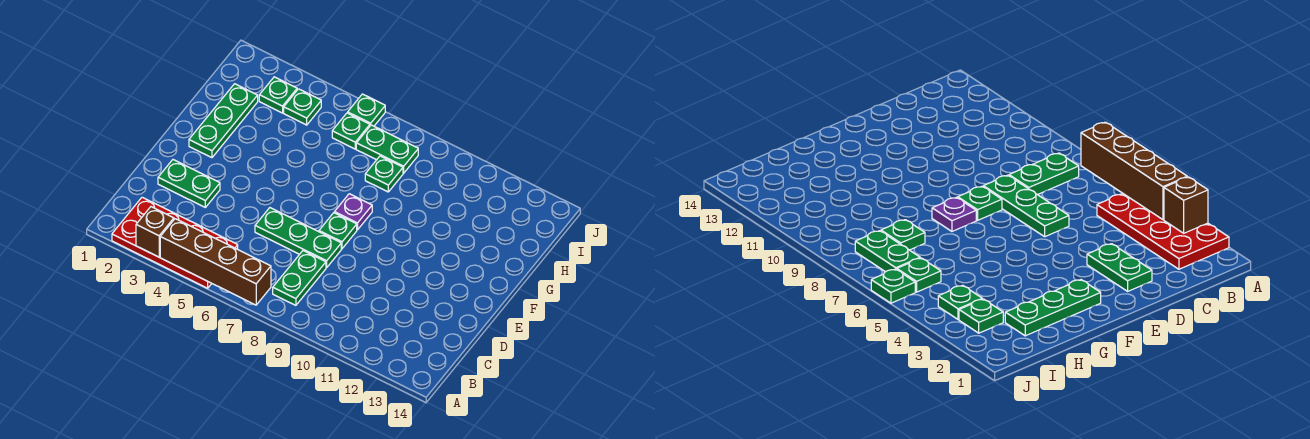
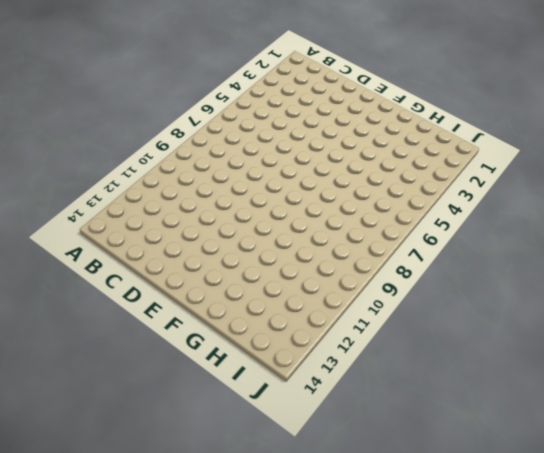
none -> red plate A2:B5 level 1
none -> green plate B8:C8 level 1
none -> green plate D2:D3 level 1

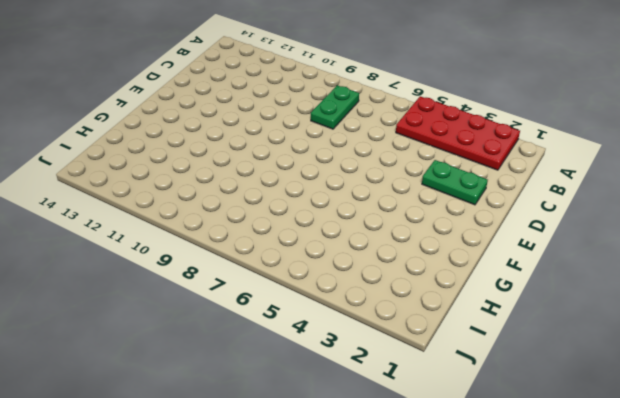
none -> green plate D6:D8 level 1
none -> green plate E8 level 1
none -> green plate F2:H2 level 1

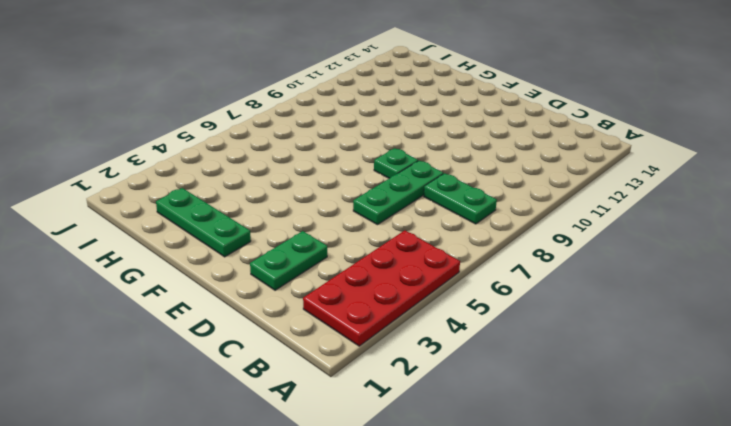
none -> purple plate F8 level 1
none -> green plate H8 level 1
none -> green plate I3 level 1

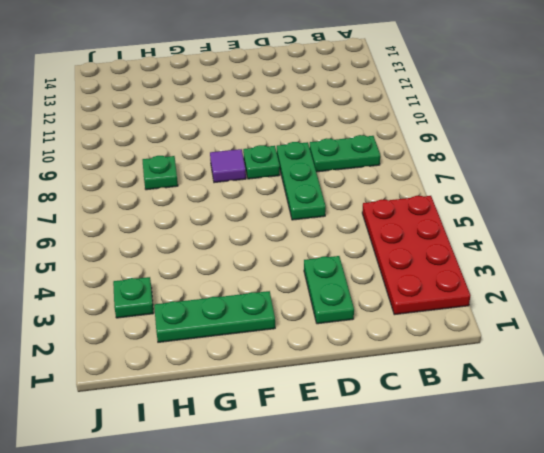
purple tile F8 level 1 -> purple plate F8 level 1
none -> green plate I4 level 1
none -> green plate I6 level 1
none -> green plate I7:I8 level 1

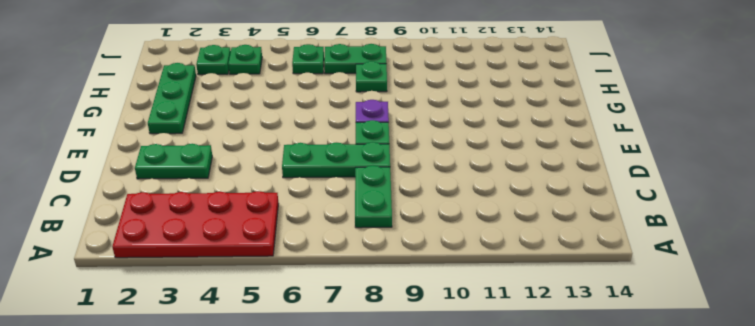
none -> green plate J6 level 1
none -> brown brick A3 level 2
none -> brown brick A4:A7 level 2

